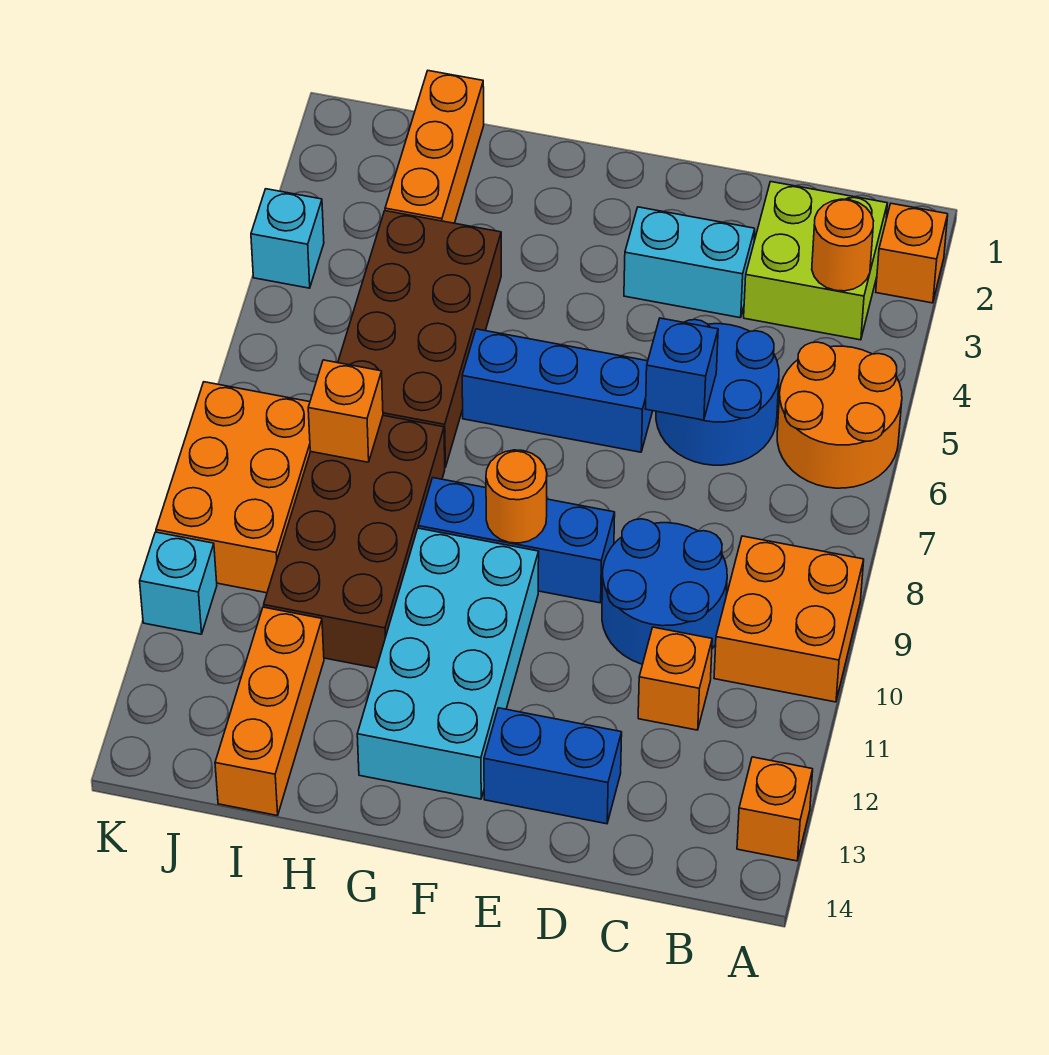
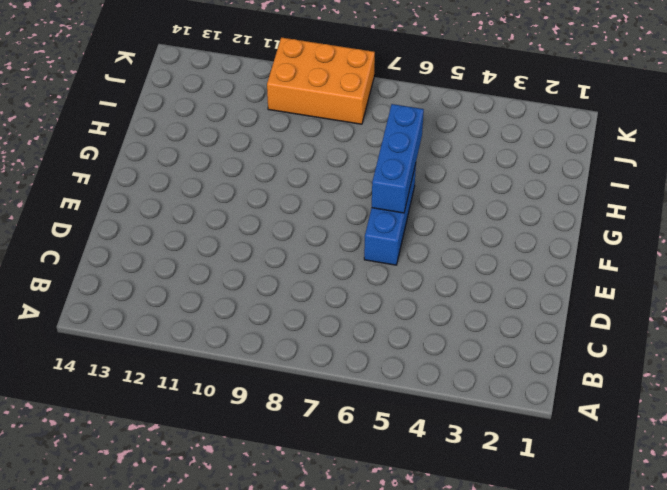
blue brick F6:H6 level 2 -> blue brick E9:G9 level 1
none -> orange brick A2 level 1
none -> orange round brick A5:B6 level 1
none -> orange brick A9:B10 level 1

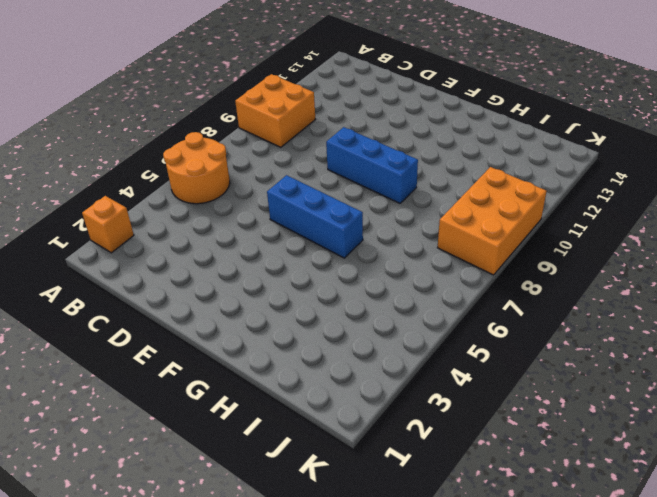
none -> orange brick A13 level 1
none -> lime brick B2:C3 level 1
none -> blue round brick C5:D6 level 1

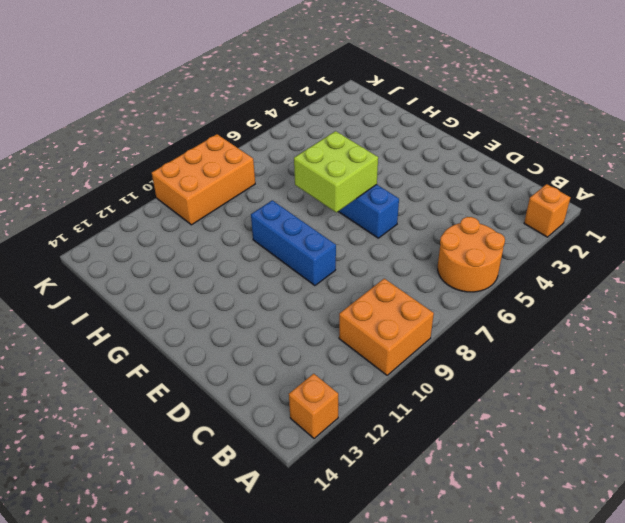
lime brick F6:G7 level 2 -> lime brick B2:C3 level 1
none -> blue round brick C5:D6 level 1
none -> blue round brick C9:D10 level 1
none -> orange brick C11 level 1

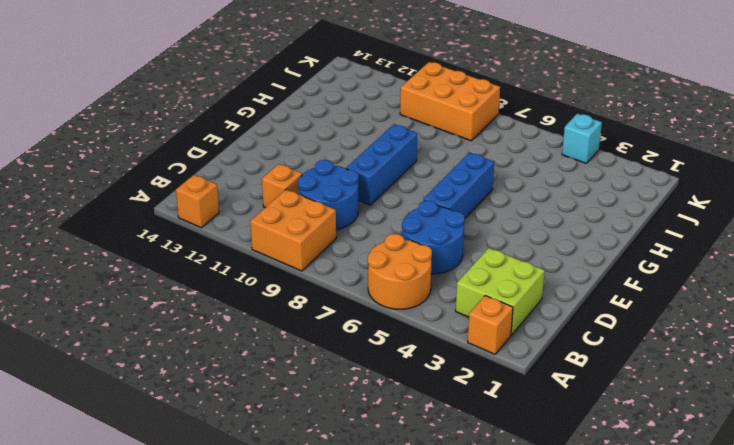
none -> cyan brick D3:E3 level 1
none -> blue brick D13:E13 level 1
none -> cyan brick F10:G13 level 1

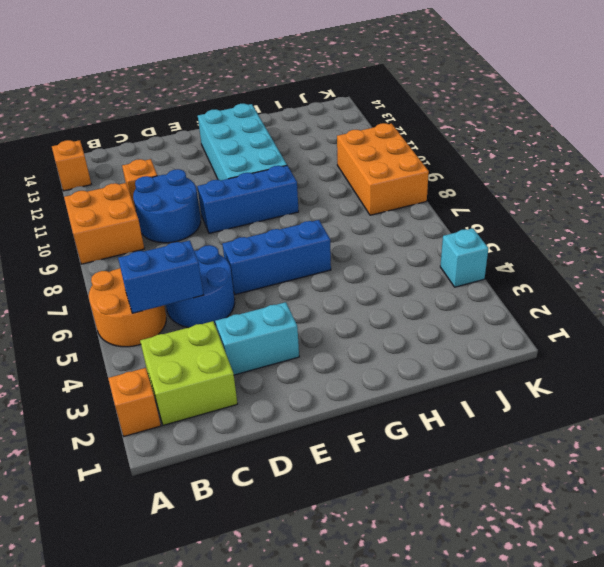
blue brick B5:C5 level 2 -> blue brick D13:E13 level 1
none -> brown brick H4:I7 level 1
none -> brown brick H8:I11 level 1
none -> orange brick I1:I3 level 1

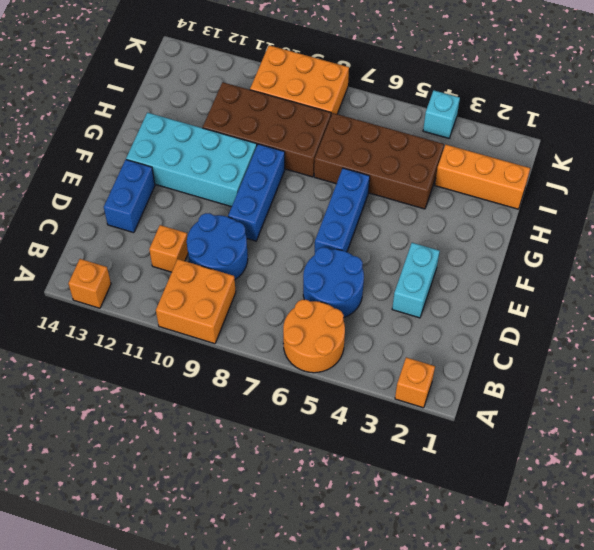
none -> lime brick B2:C3 level 1
none -> orange brick I12:I14 level 1
none -> cyan brick K11 level 1

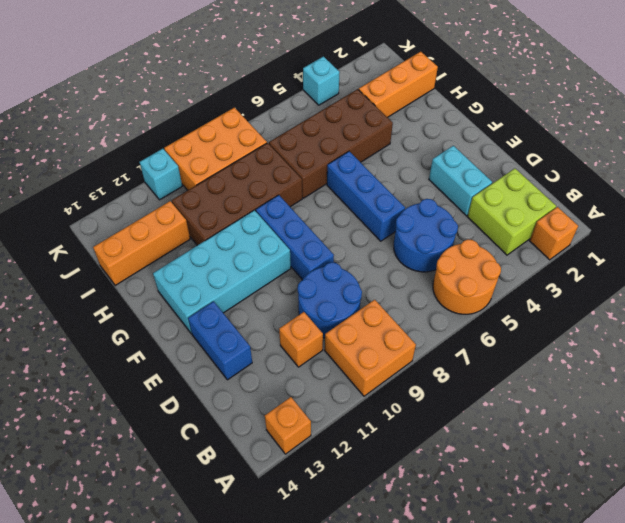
none -> orange round brick B3 level 2
none -> blue brick D6 level 2
none -> orange round brick F9 level 2

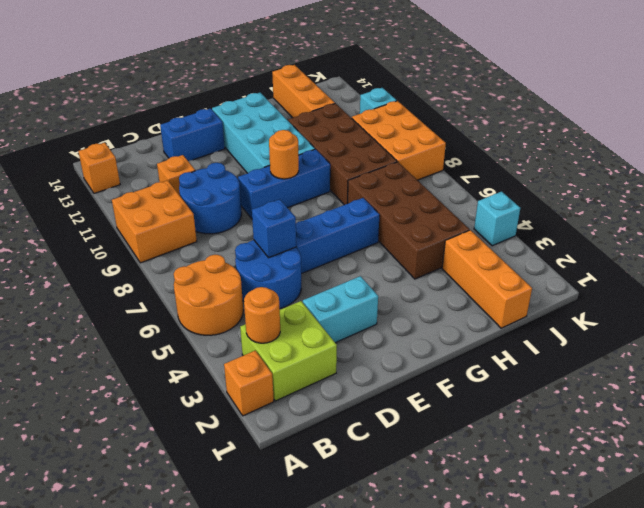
none -> orange brick I8 level 2

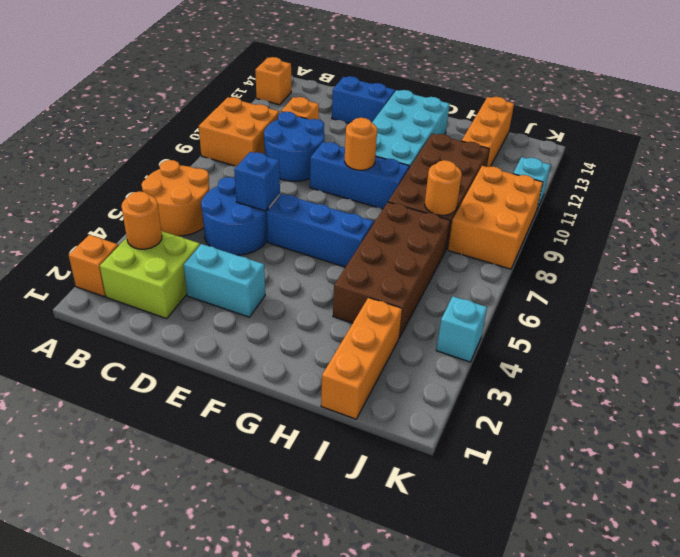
orange round brick I8 level 2 -> orange brick I8 level 2

